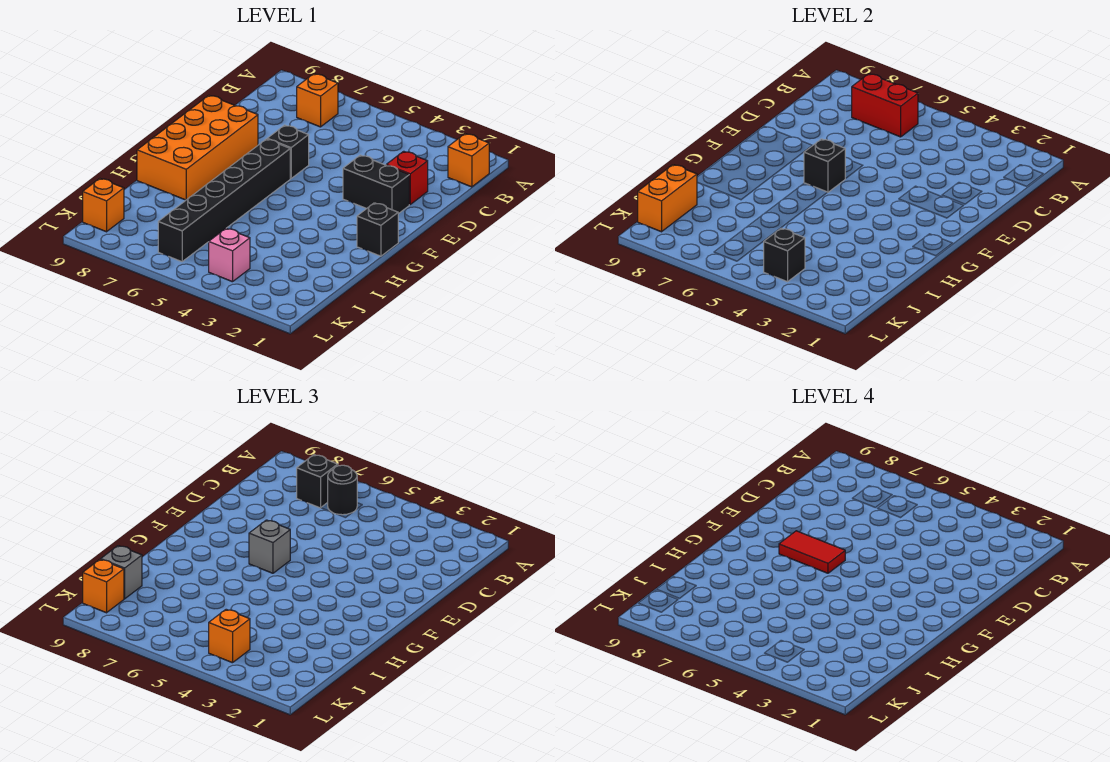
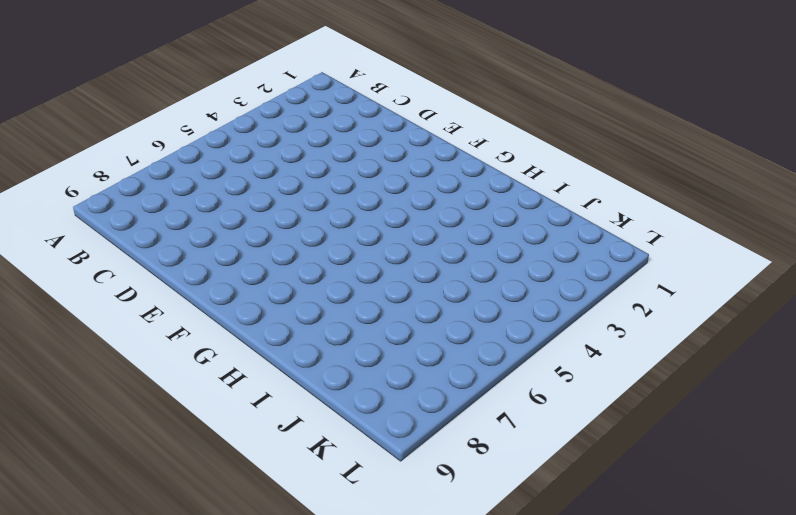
none -> orange brick B1 level 1
none -> orange brick B7 level 1
none -> red brick D2 level 1

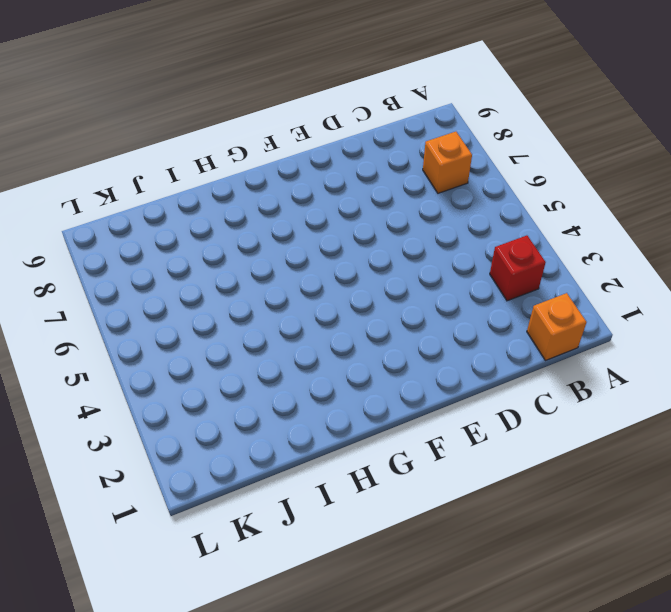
red brick B3 level 1 -> red brick D2 level 1
none -> black brick E2:E3 level 1
none -> black brick E6 level 1
none -> orange brick E8:H9 level 1

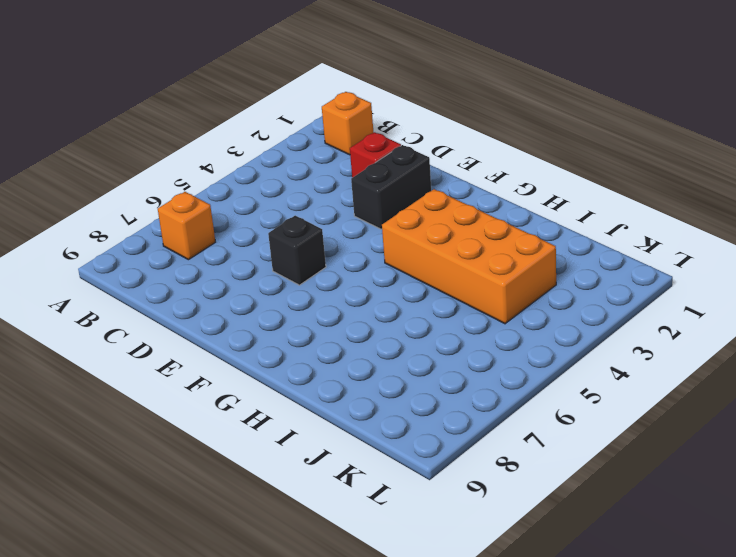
orange brick G3:J4 level 1 -> orange brick E8:H9 level 1
none -> black brick F6:K6 level 1
none -> black brick G1 level 1
none -> pink brick K4 level 1

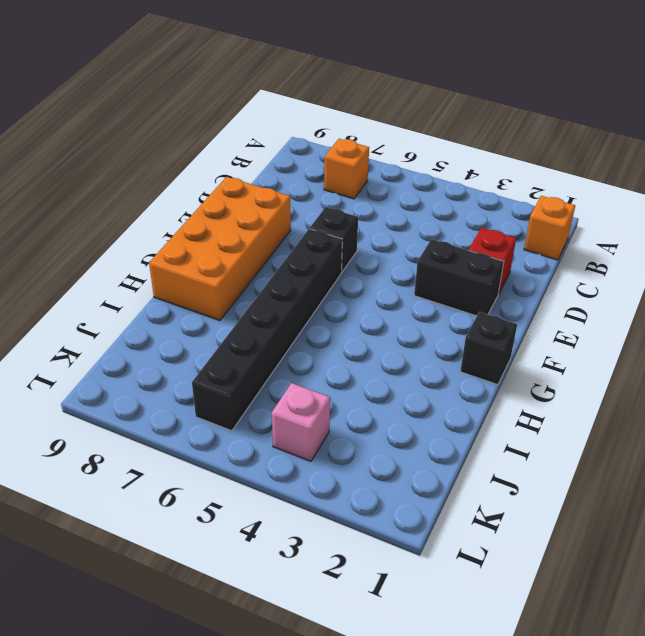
none -> orange brick K9 level 1
none -> red brick B6:B7 level 2
none -> black brick F6 level 2

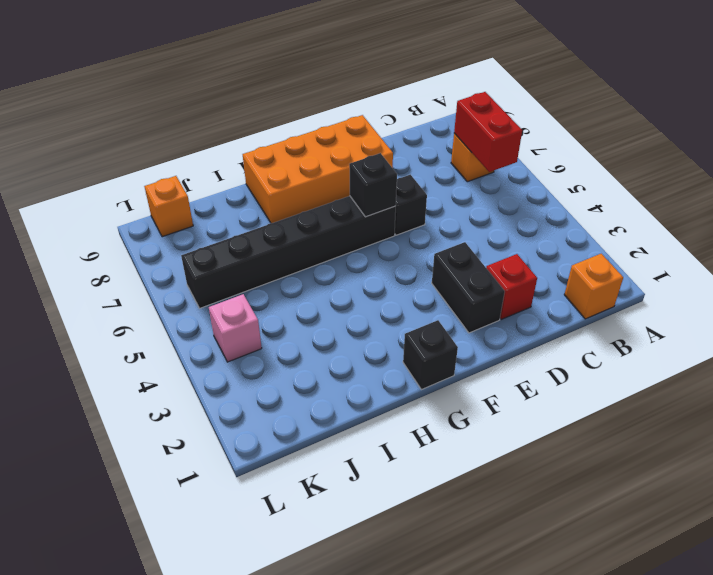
none -> orange brick J9:K9 level 2
none -> black brick K4 level 2
none -> black round brick B6 level 3

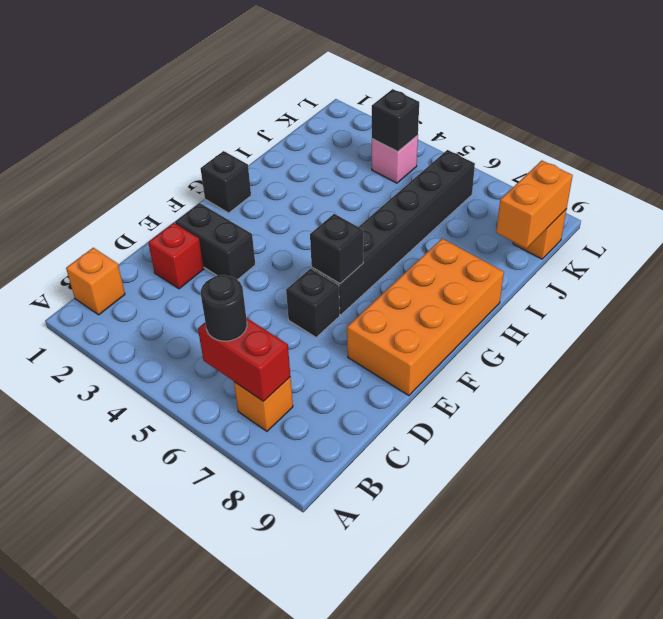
none -> black brick B7 level 3
none -> grey brick F6 level 3
none -> grey brick J9 level 3

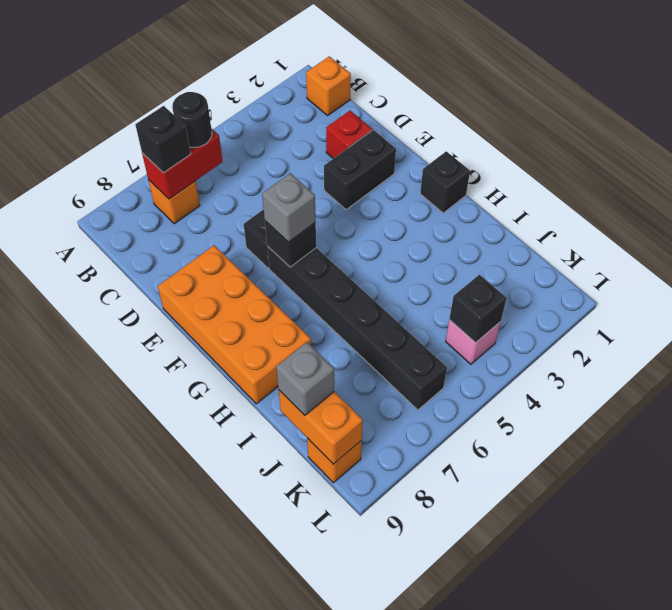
none -> orange brick K4 level 3
none -> orange brick K9 level 3
none -> red tile F6:F7 level 4

